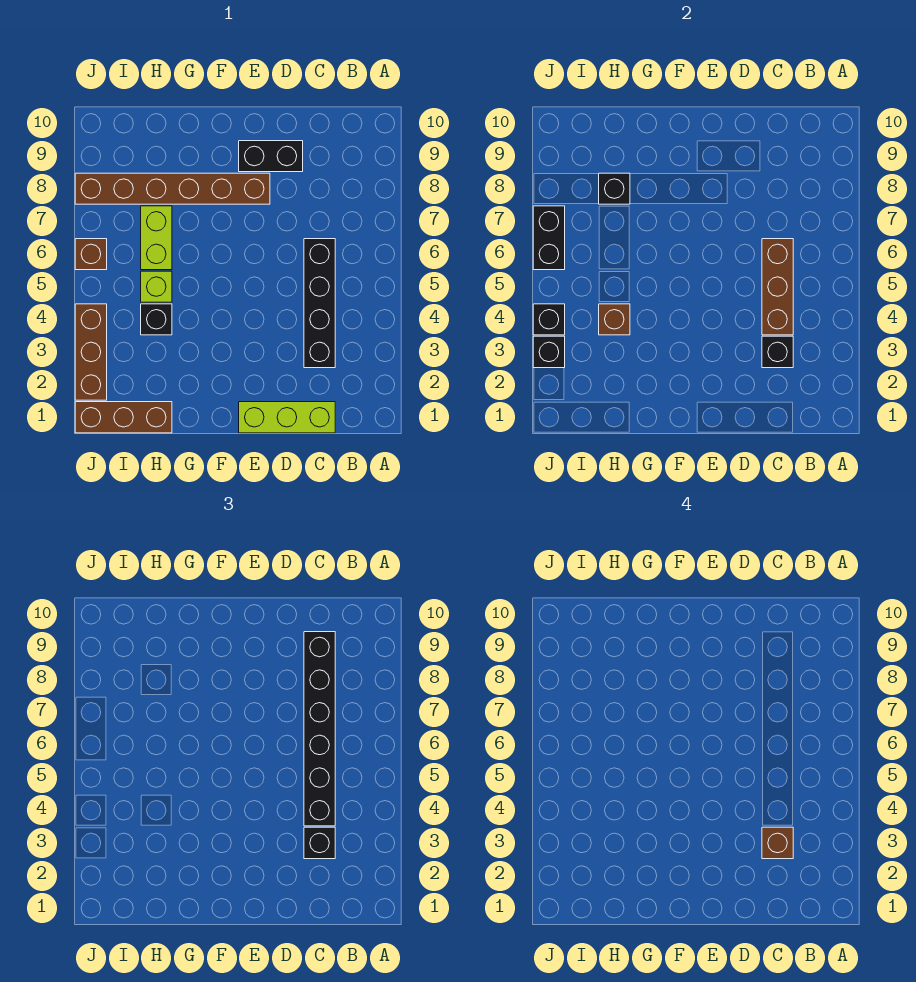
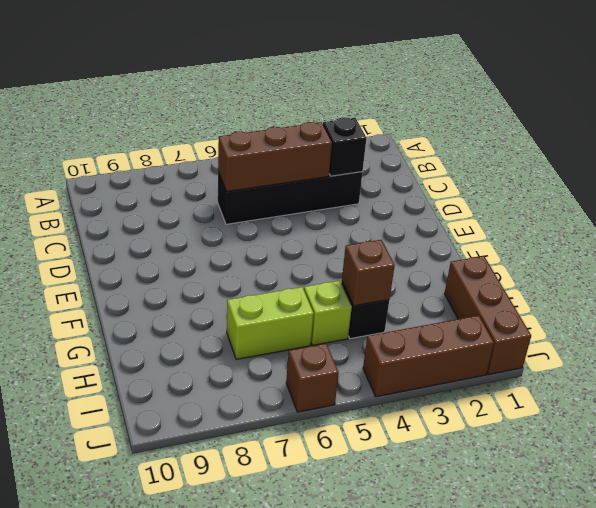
none -> lime brick C1:E1 level 1
none -> black brick D9:E9 level 1
none -> brown brick E8:J8 level 1

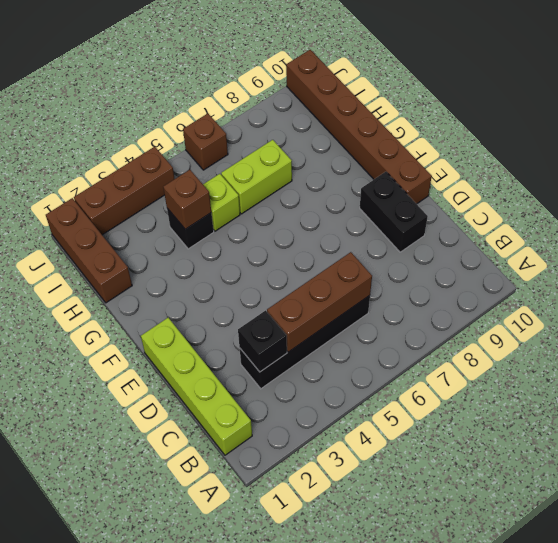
lime brick B1:E1 level 1 -> lime brick C1:E1 level 1
brown brick E10:J10 level 1 -> brown brick E8:J8 level 1
none -> black brick H8 level 2
none -> black brick J3 level 2
none -> black brick J4 level 2

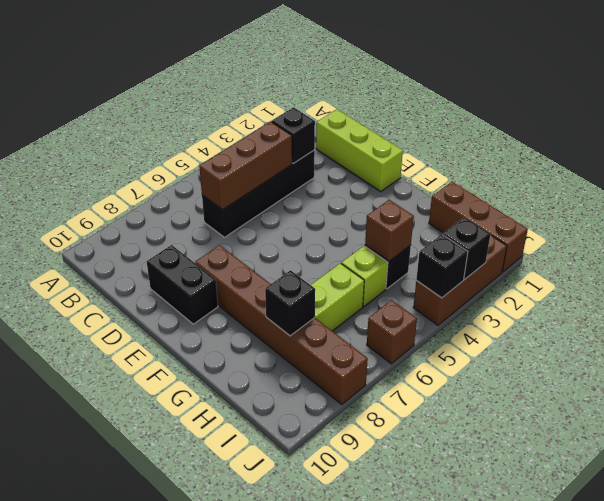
none -> black brick J6:J7 level 2
none -> black brick C3 level 3
none -> black brick C4:C9 level 3

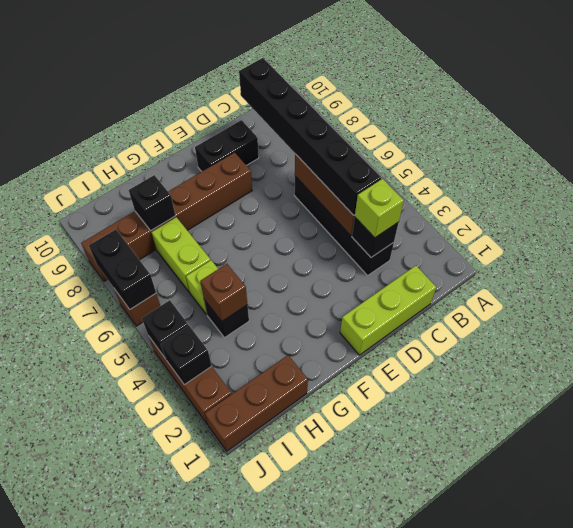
lime brick C3 level 3 -> black brick C3 level 3
none -> brown brick C3 level 4

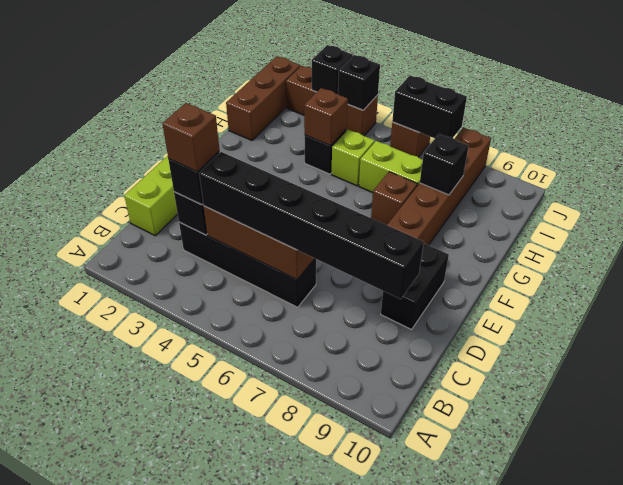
brown brick G7 level 1 -> none

